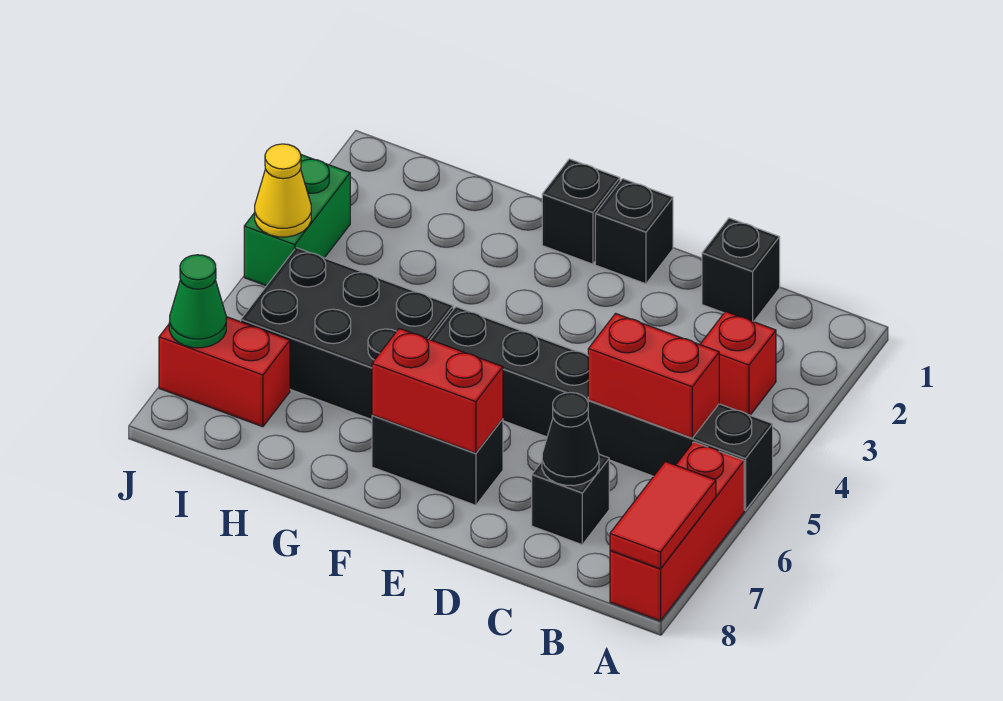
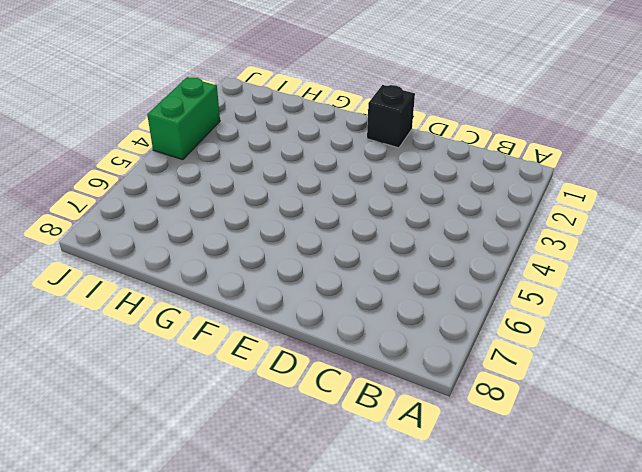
none -> black brick A5:F5 level 1
none -> red brick A6:A8 level 1
none -> red brick B3 level 1

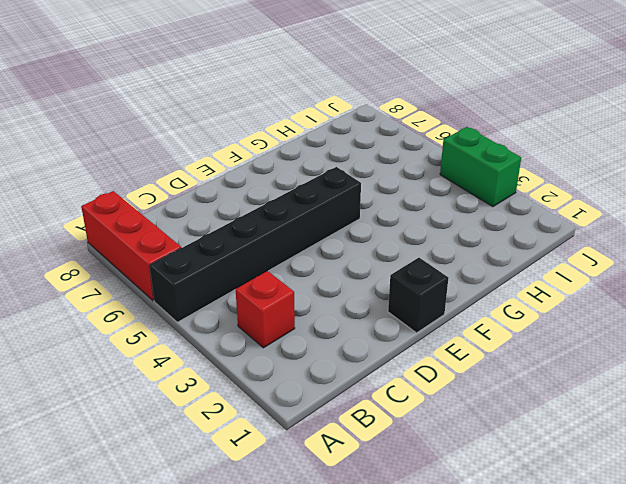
none -> black brick C1 level 1
none -> black brick C7 level 1
none -> black brick E7:F7 level 1

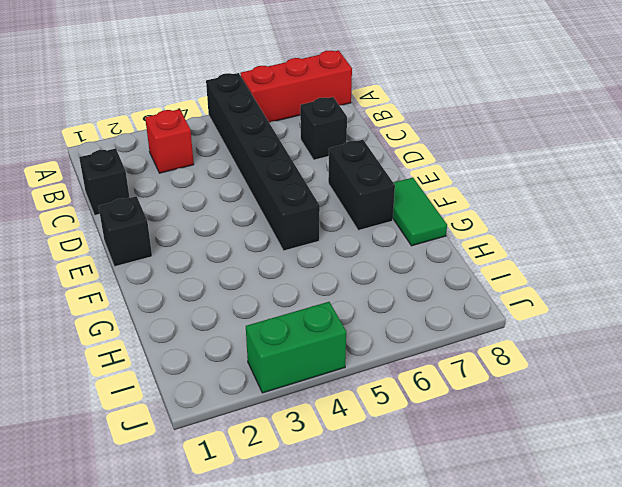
green tile F8:G8 level 1 -> none
none -> black brick F1 level 1
none -> black brick G5:I6 level 1
none -> red brick I7:J7 level 1

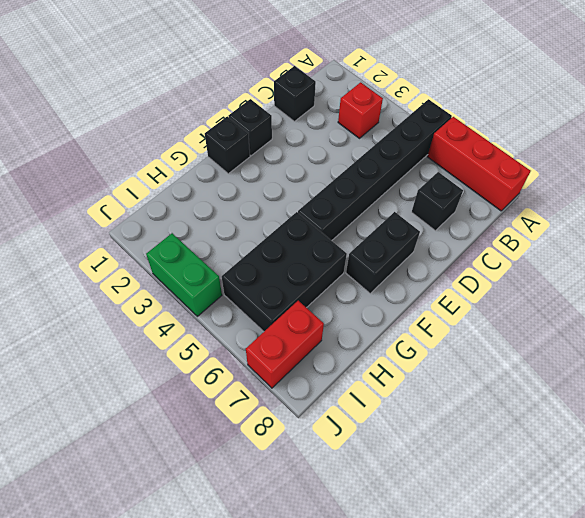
none -> red tile A7:A8 level 2
none -> red brick B5:C5 level 2
none -> black cone C7 level 2

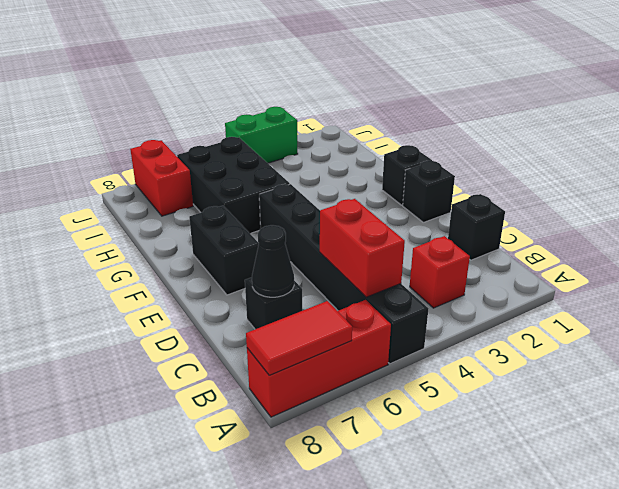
none -> red brick E7:F7 level 2
none -> yellow cone J4 level 2
none -> green cone J7 level 2

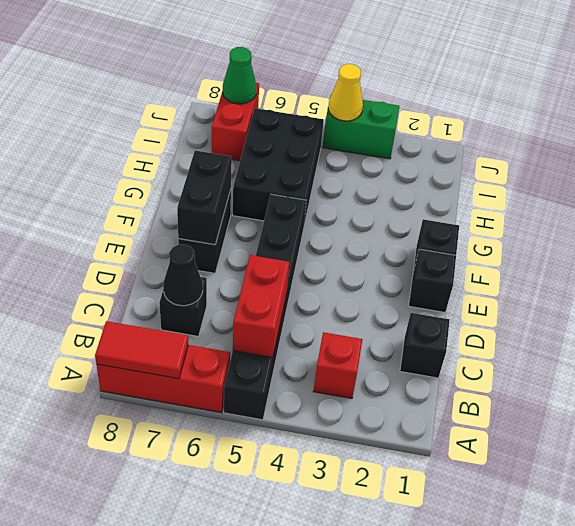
black brick E7:F7 level 2 -> red brick E7:F7 level 2

